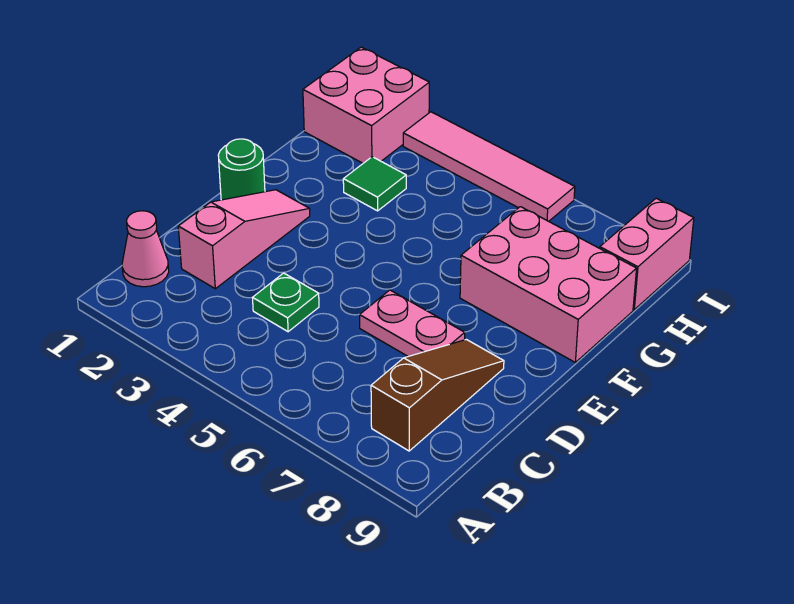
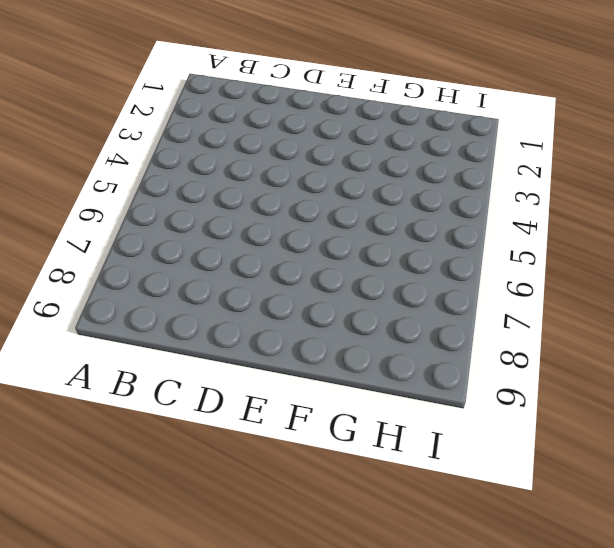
none -> pink cone B1 level 1
none -> brown slope B8:D8 level 1 top B

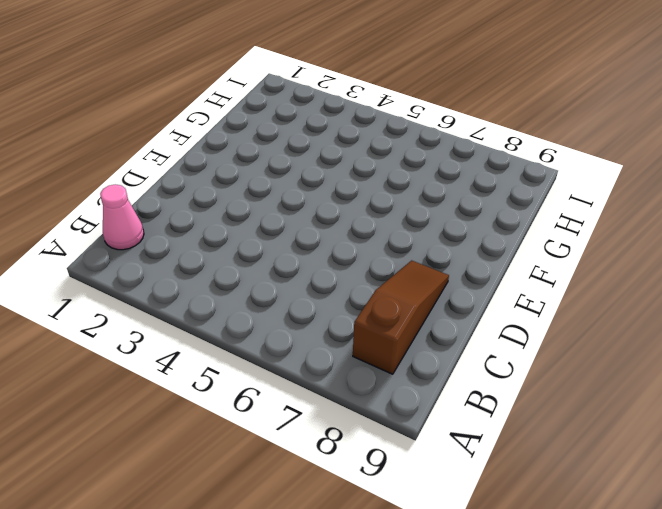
none -> pink slope C2:E2 level 1 top C
none -> green plate C4 level 1

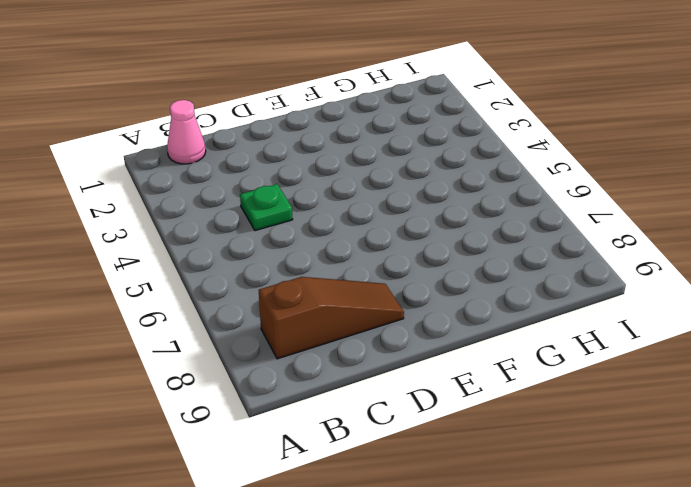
none -> pink slope C2:E2 level 1 top C
none -> pink plate D6:D7 level 1

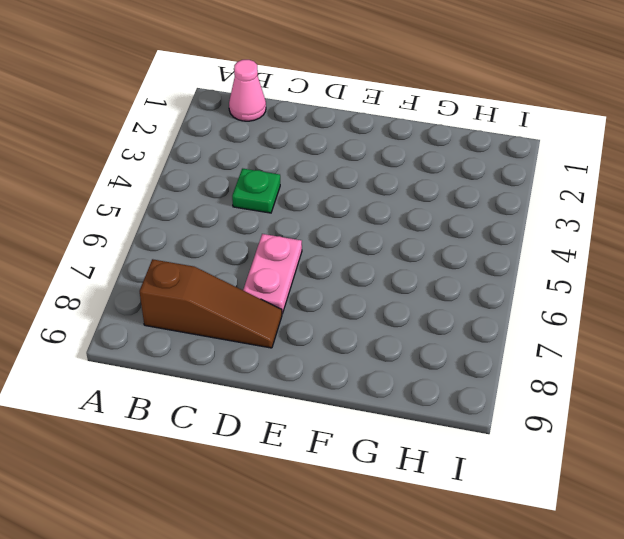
none -> pink slope C2:E2 level 1 top C
none -> green round brick E1 level 1

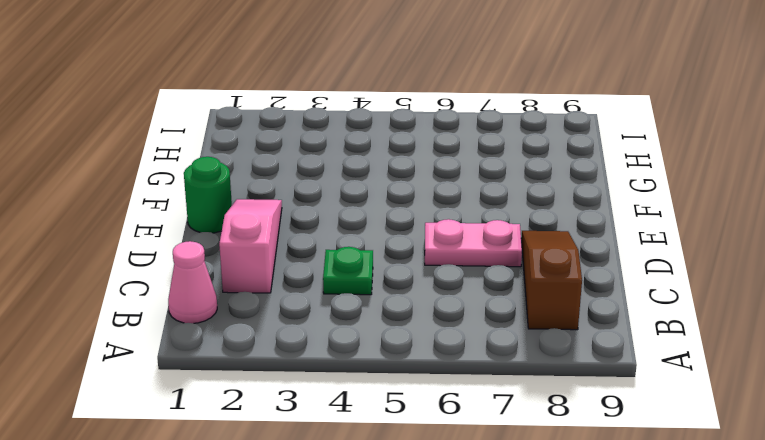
none -> pink brick F7:G9 level 1
none -> green tile G3 level 1

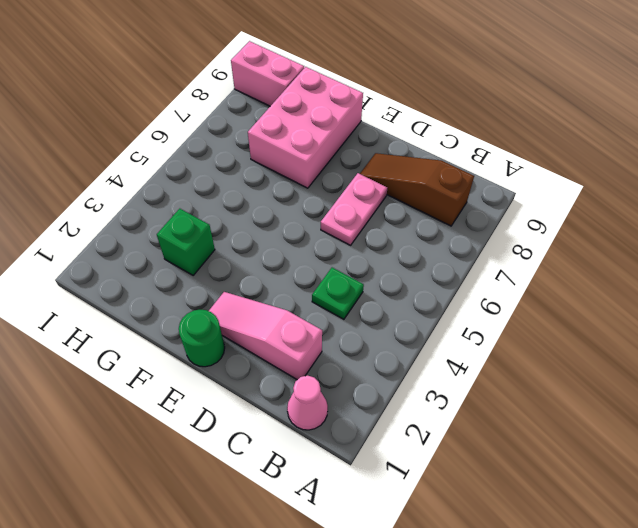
green brick G3 level 1 -> green tile G3 level 1
none -> pink brick H1:I2 level 1
none -> pink tile I3:I6 level 1

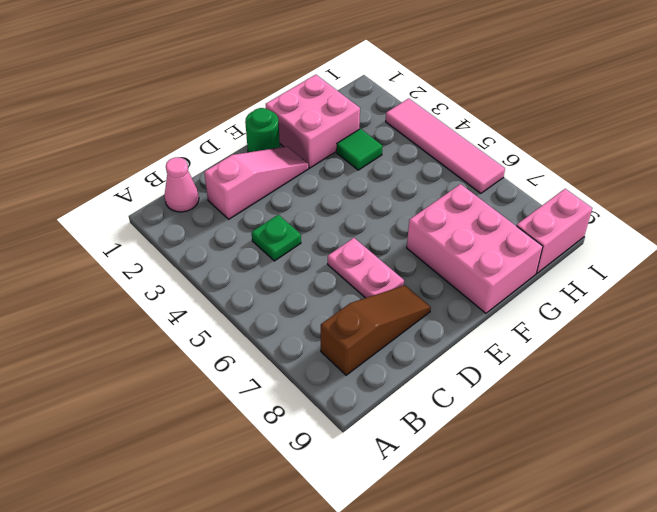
pink brick F1:G2 level 1 -> pink brick H1:I2 level 1

